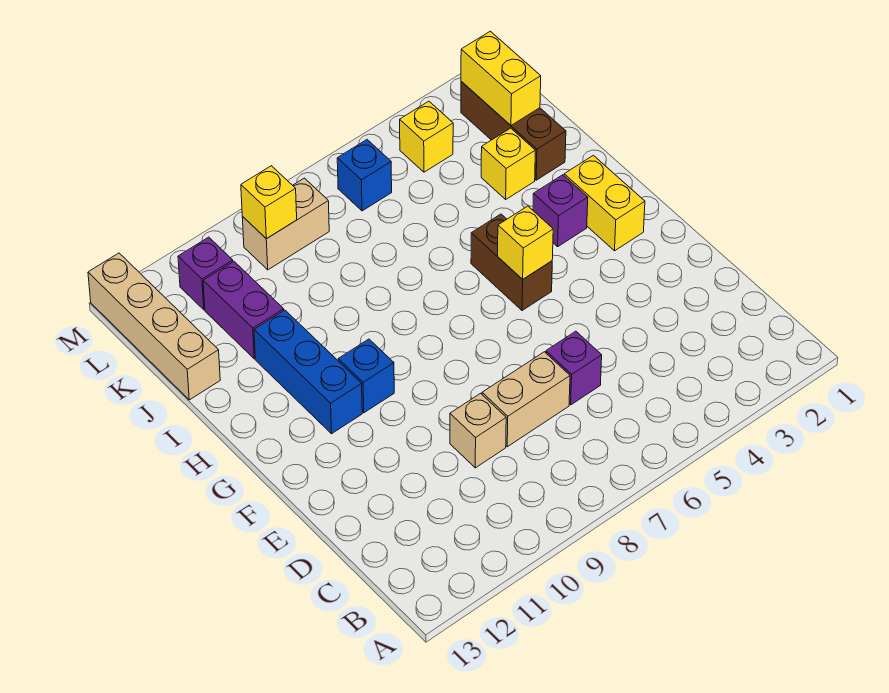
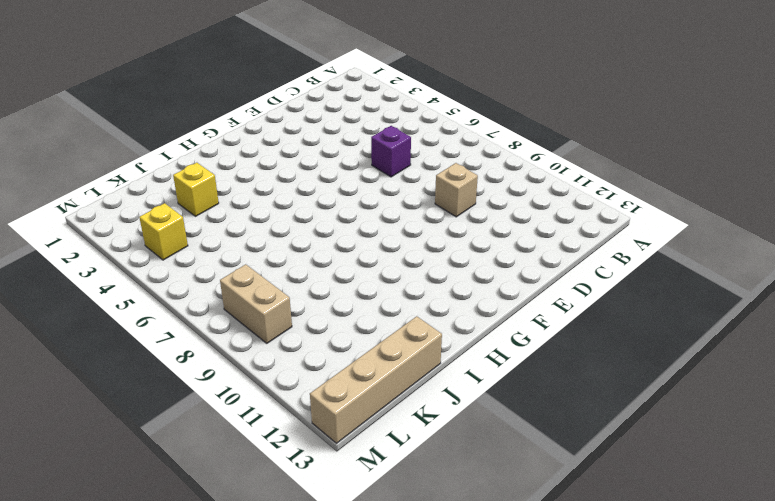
none -> tan brick D7:D8 level 1
none -> yellow brick G2:H2 level 1
none -> brown brick G5:H5 level 1

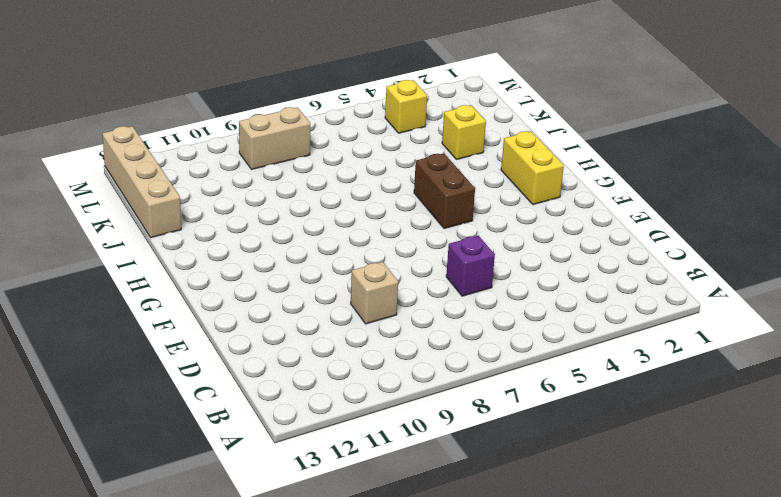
none -> tan brick D7:D8 level 1
none -> blue brick G10 level 1
none -> blue brick G11:I11 level 1

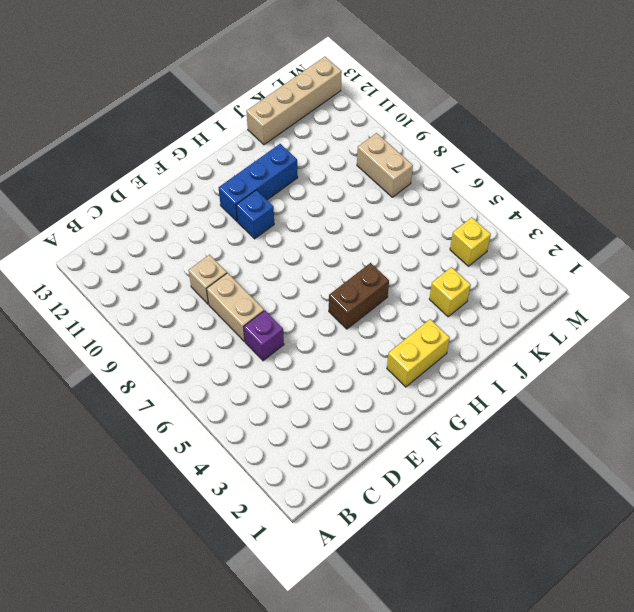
none -> purple brick H3 level 1
none -> brown brick J2:L2 level 1
none -> purple brick J11:K11 level 1

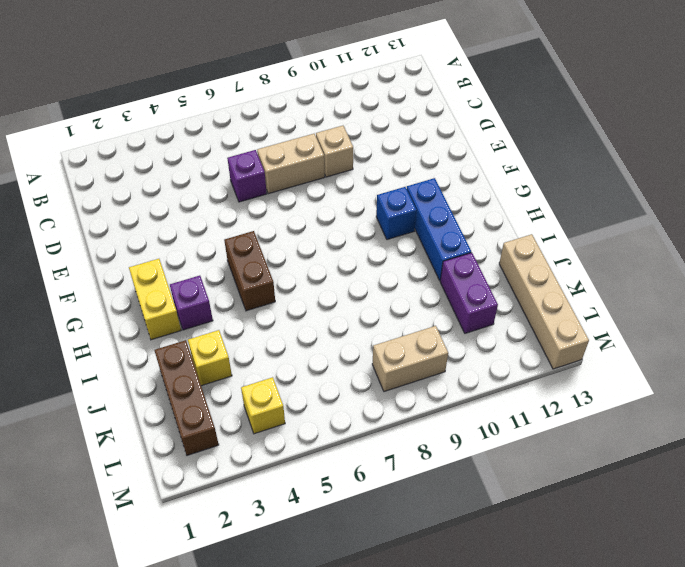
none -> blue brick L6 level 1
none -> purple brick L11 level 1
none -> yellow brick G5 level 2

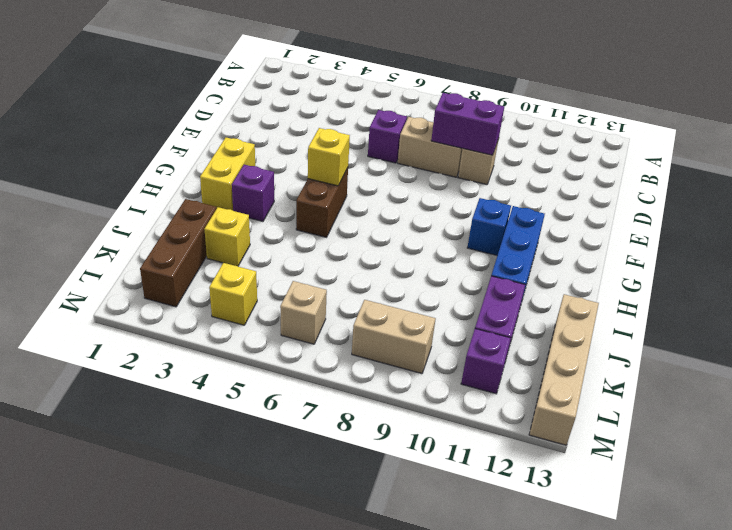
purple brick D8:D9 level 2 -> none
tan brick L6 level 1 -> blue brick L6 level 1
none -> yellow brick K2:L2 level 2
none -> yellow brick L9 level 2

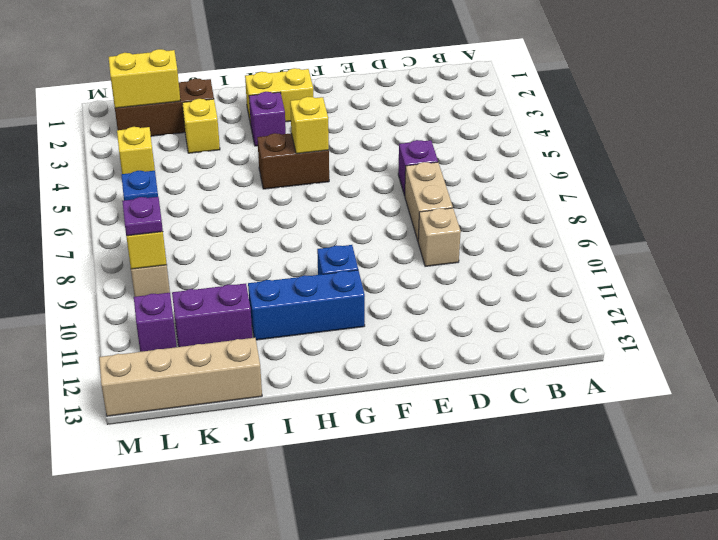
purple plate L9 level 3 -> none

